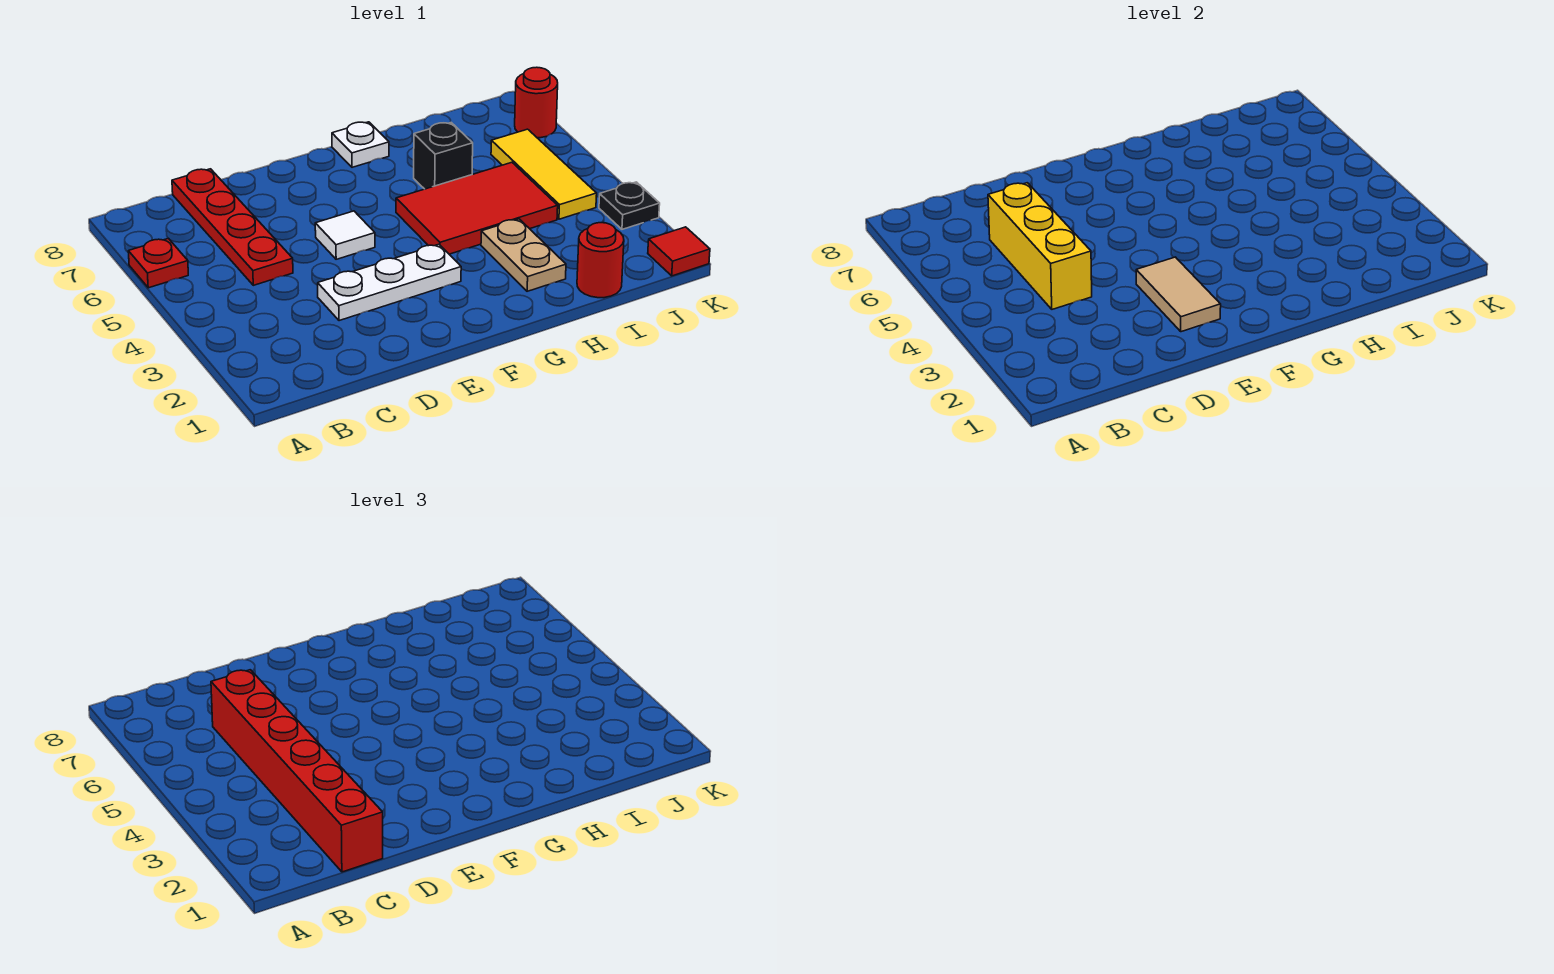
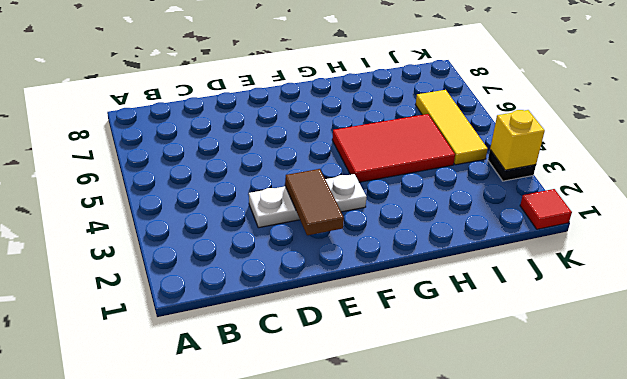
brown tile E2:E3 level 2 -> tan tile E2:E3 level 2
yellow brick K3 level 2 -> none
none -> red plate A6 level 1
none -> red plate C5:C8 level 1
none -> white tile E5 level 1

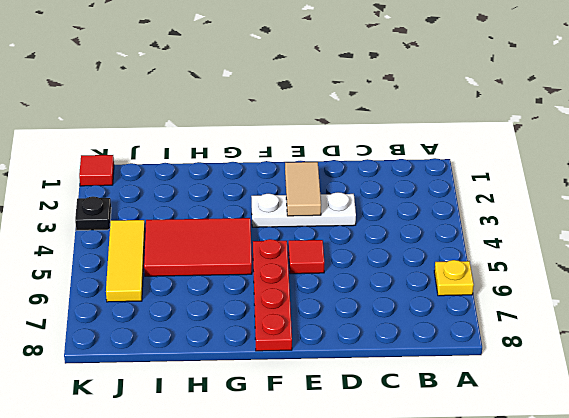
yellow plate A6 level 1 -> red plate A6 level 1
red tile E5 level 1 -> white tile E5 level 1
red plate F5:F8 level 1 -> red plate C5:C8 level 1
none -> white plate G8 level 1
none -> tan plate H2:H3 level 1
none -> black brick H6 level 1

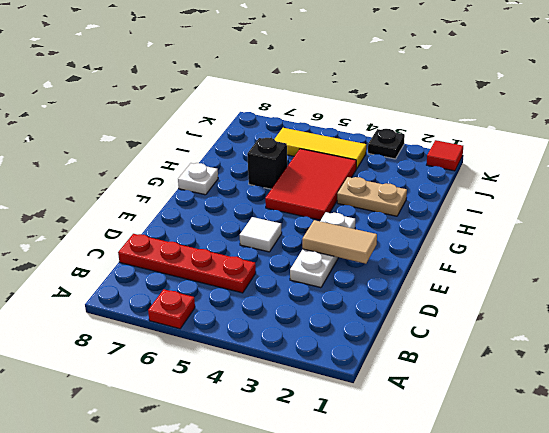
none -> red round brick I1 level 1
none -> red round brick K7 level 1
none -> yellow brick C4:C6 level 2

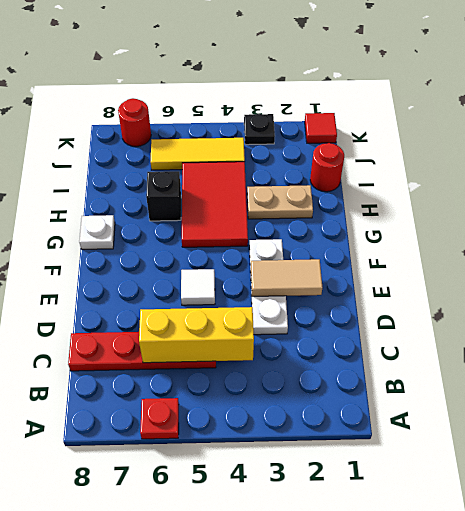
none -> red brick C1:C6 level 3

